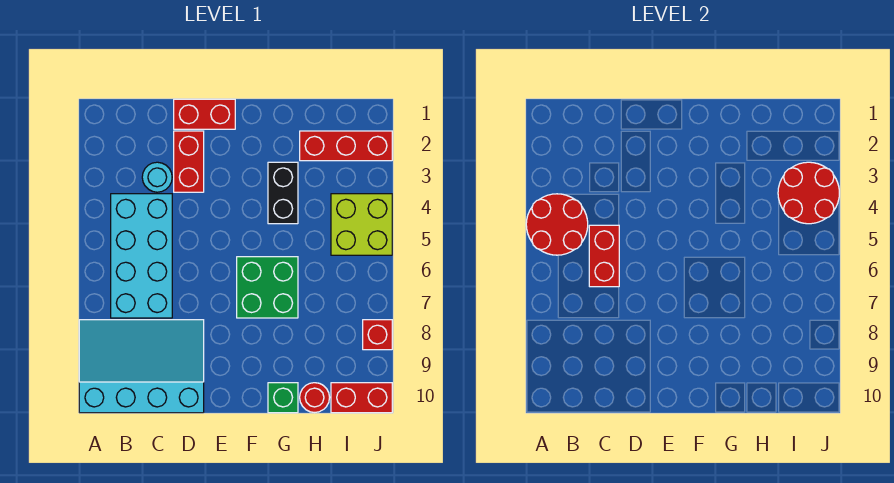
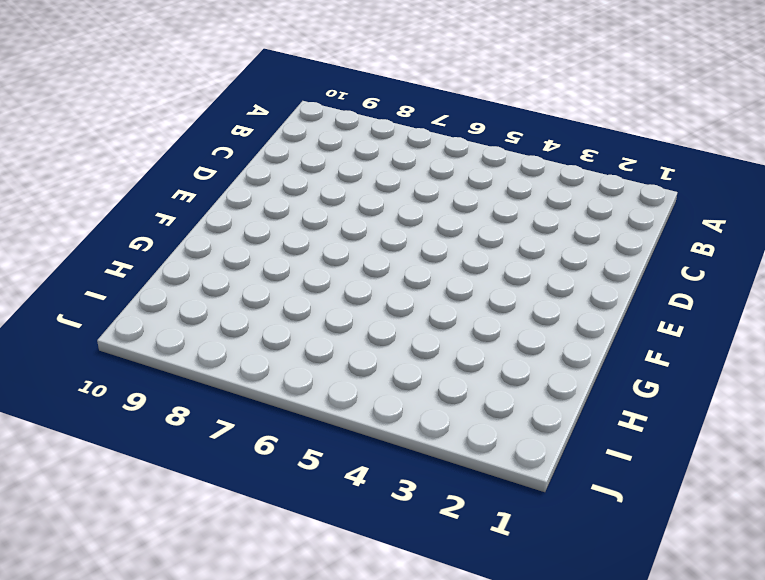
none -> cyan slope A8:D10 level 1 top 10
none -> cyan brick B4:C7 level 1
none -> cyan round brick C3 level 1

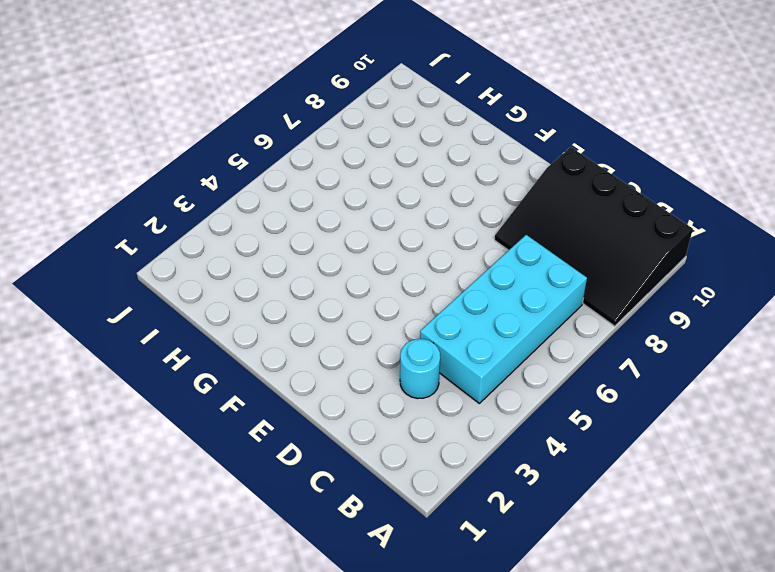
black slope A8:D10 level 1 top 10 -> cyan slope A8:D10 level 1 top 10
none -> red brick D1:E1 level 1
none -> red brick D2:D3 level 1
none -> green brick F6:G7 level 1

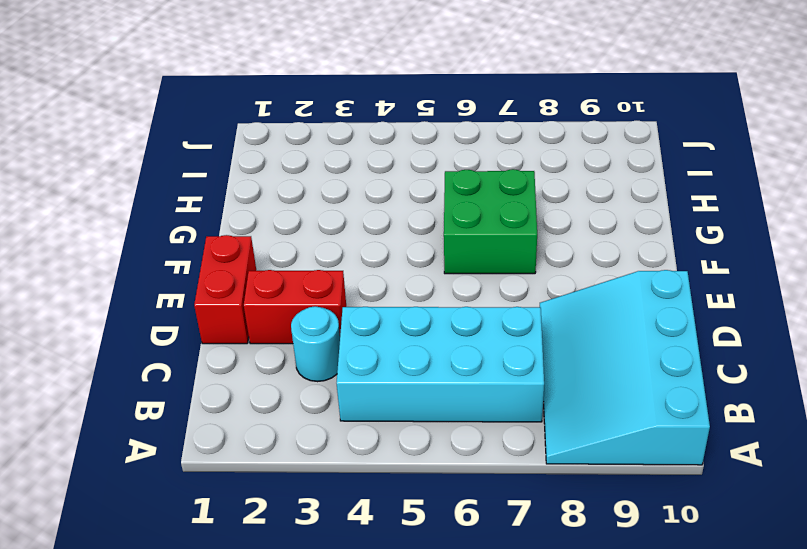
none -> black brick G3:G4 level 1
none -> green brick G10 level 1
none -> red brick H2:J2 level 1

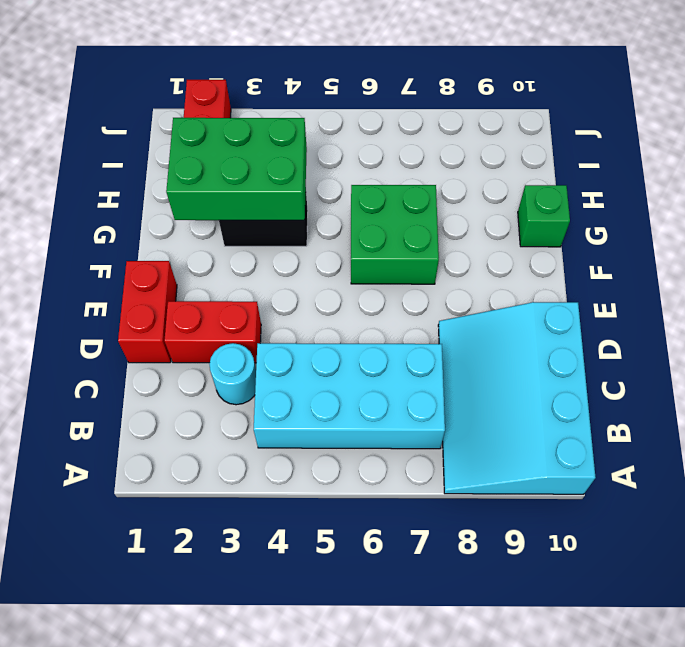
green brick G2:H4 level 2 -> none
none -> red round brick H10 level 1
none -> lime brick I4:J5 level 1
none -> red brick I10:J10 level 1

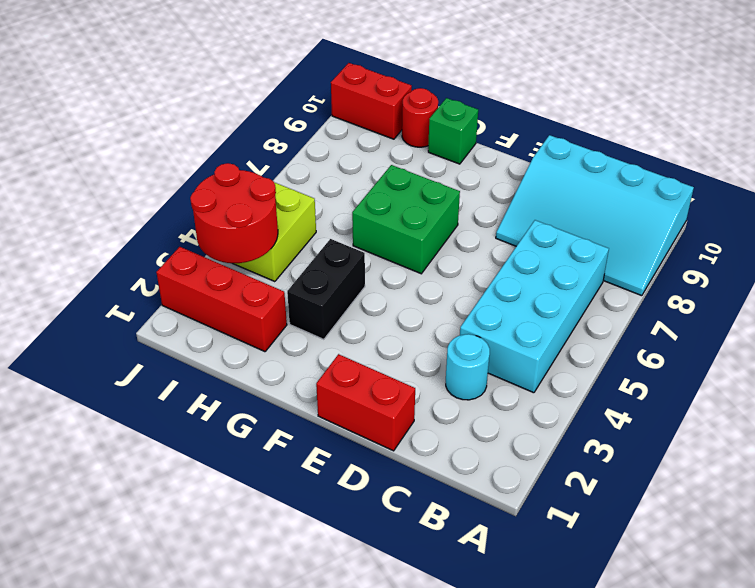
none -> red brick D2:D3 level 1
none -> red brick J8 level 1
none -> red round brick A4:B5 level 2

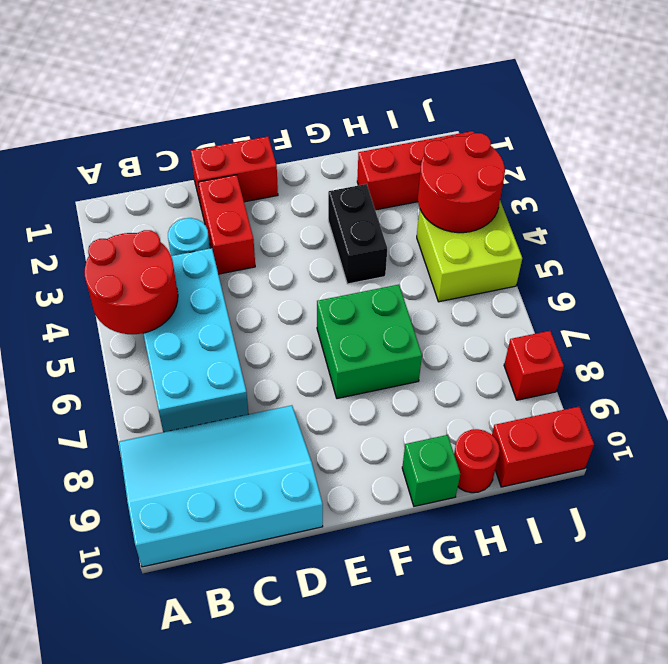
none -> red brick C5:C6 level 2

